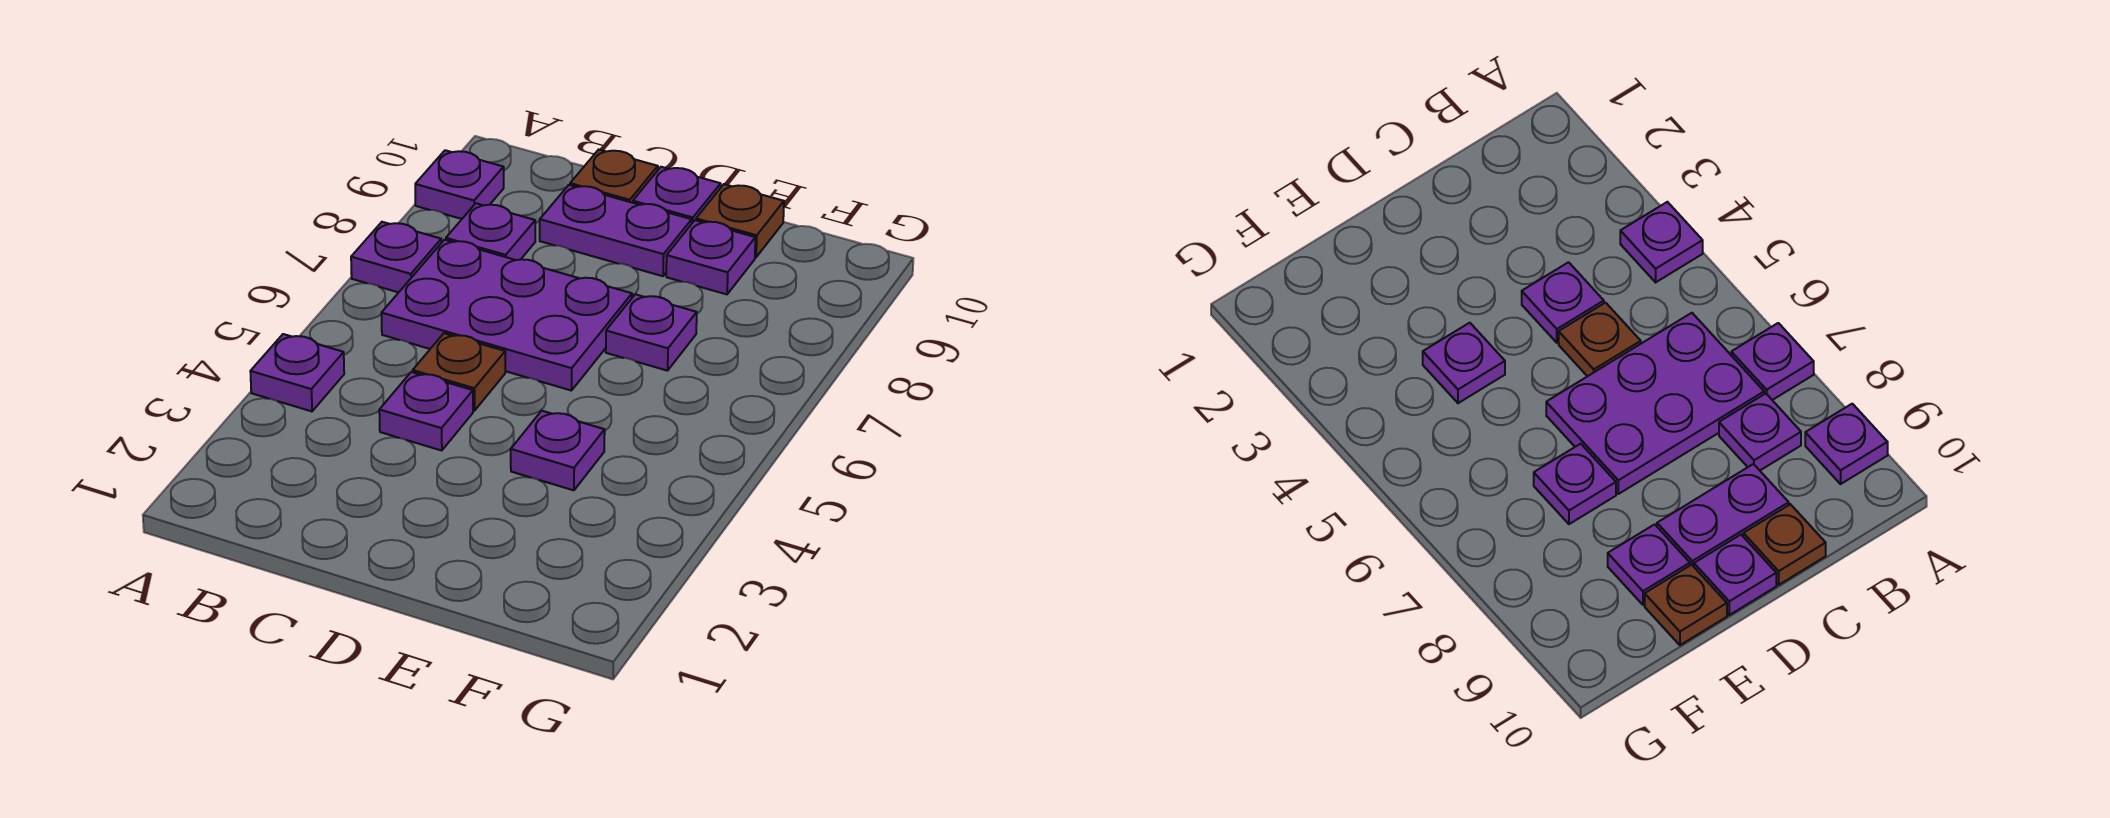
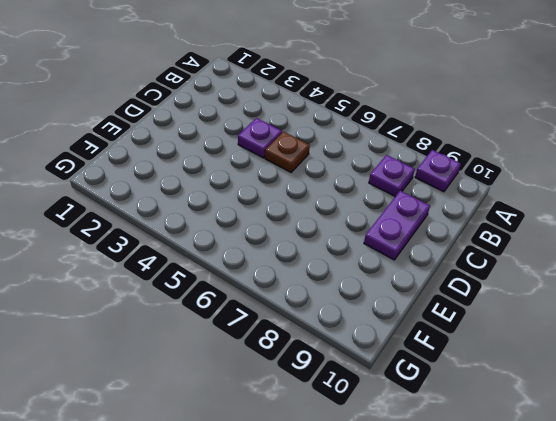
none -> purple plate A4 level 1
none -> purple plate A7 level 1
none -> purple plate B6:D7 level 1

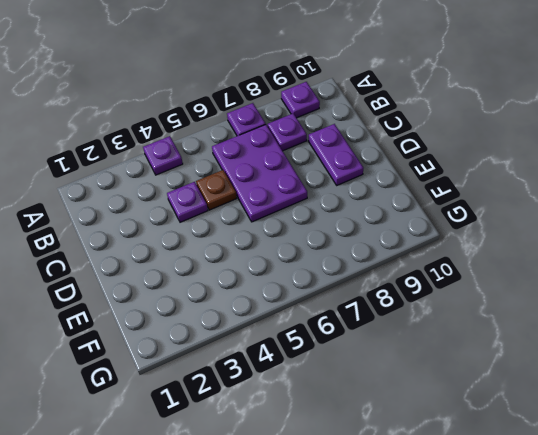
none -> brown plate C10 level 1
none -> purple plate D10 level 1
none -> purple plate E4 level 1

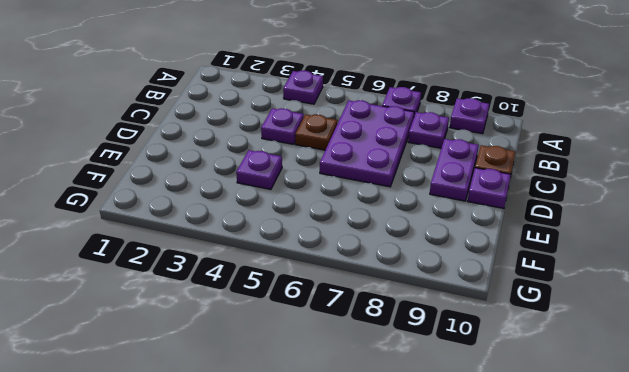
none -> purple plate E7 level 1
none -> purple plate E9 level 1
none -> brown plate E10 level 1

